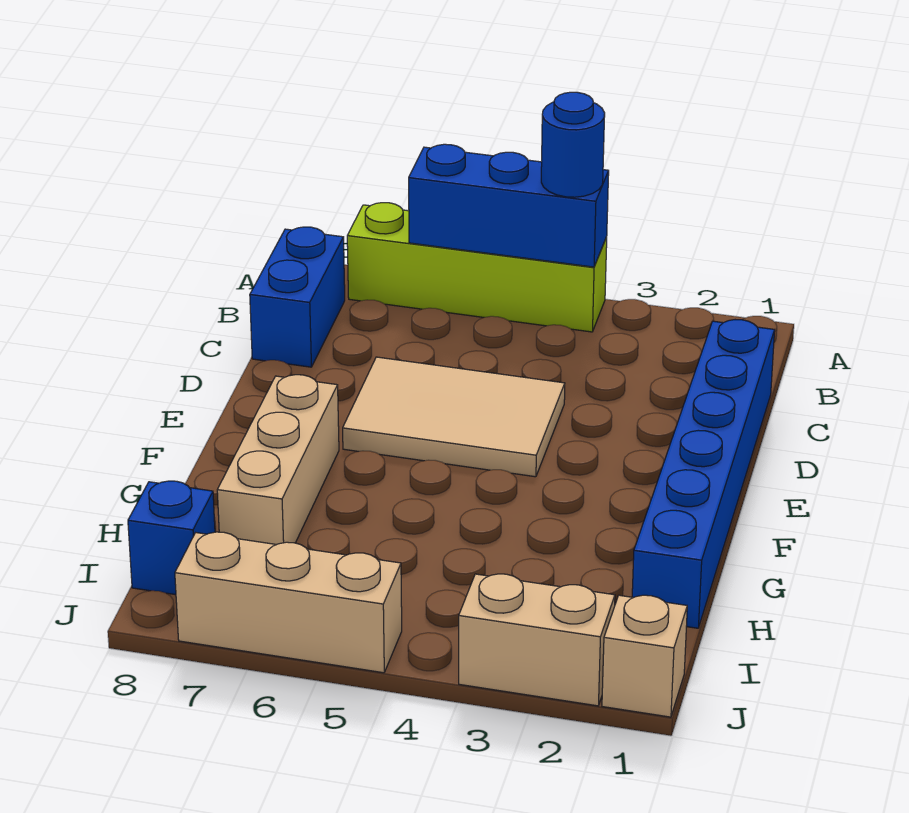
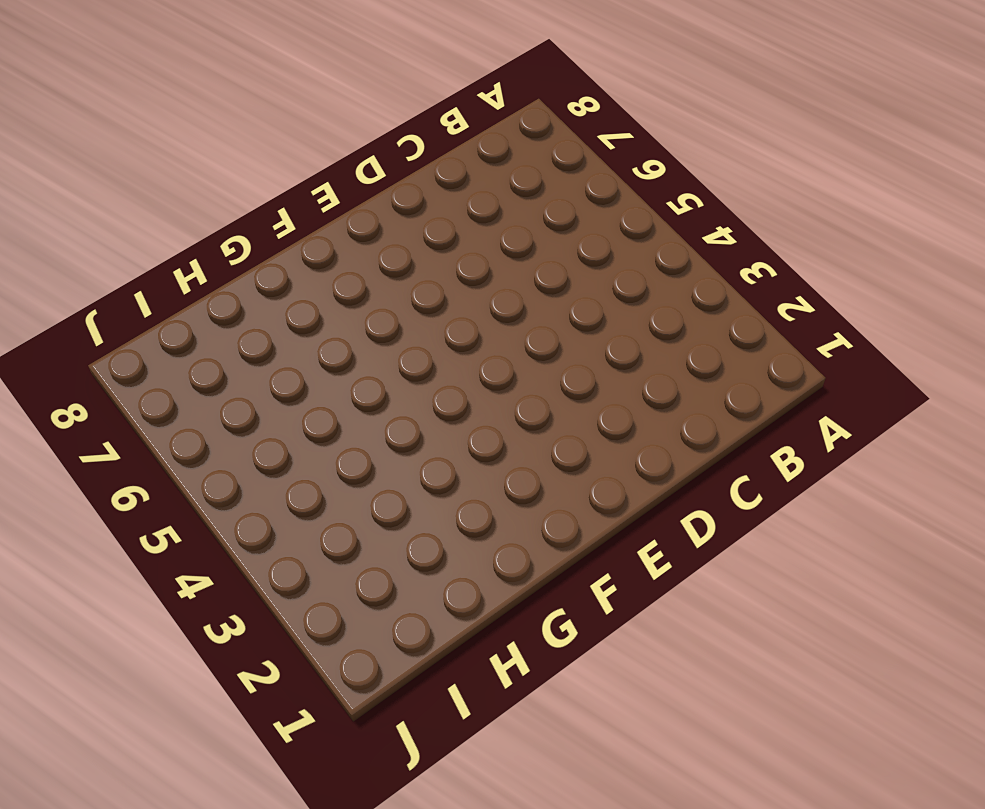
none -> lime brick A4:A7 level 1
none -> blue brick B8:C8 level 1

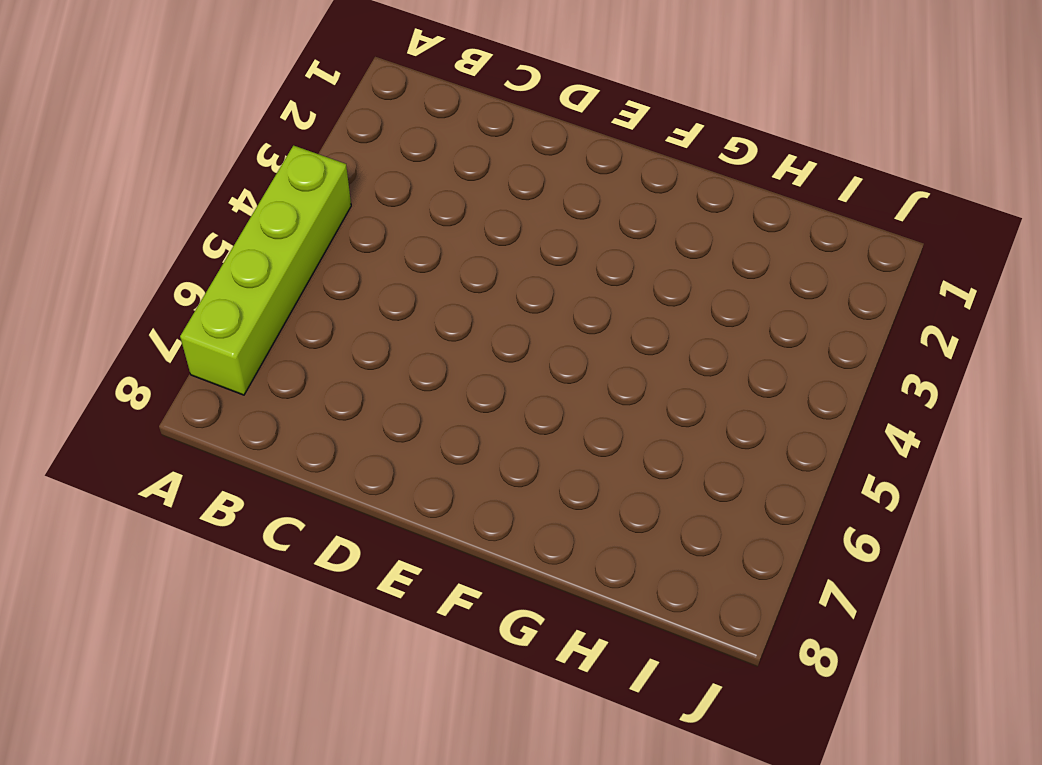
none -> blue brick B8:C8 level 1
none -> blue brick C1:H1 level 1

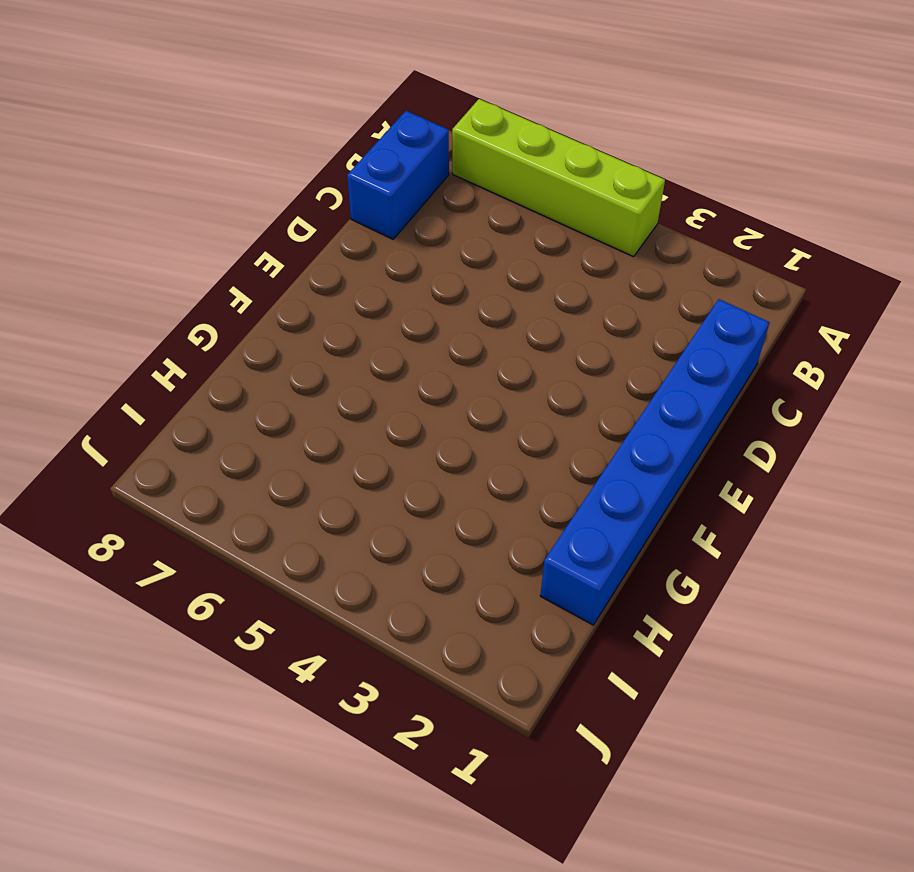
none -> tan tile D4:E6 level 1
none -> tan brick F7:H7 level 1

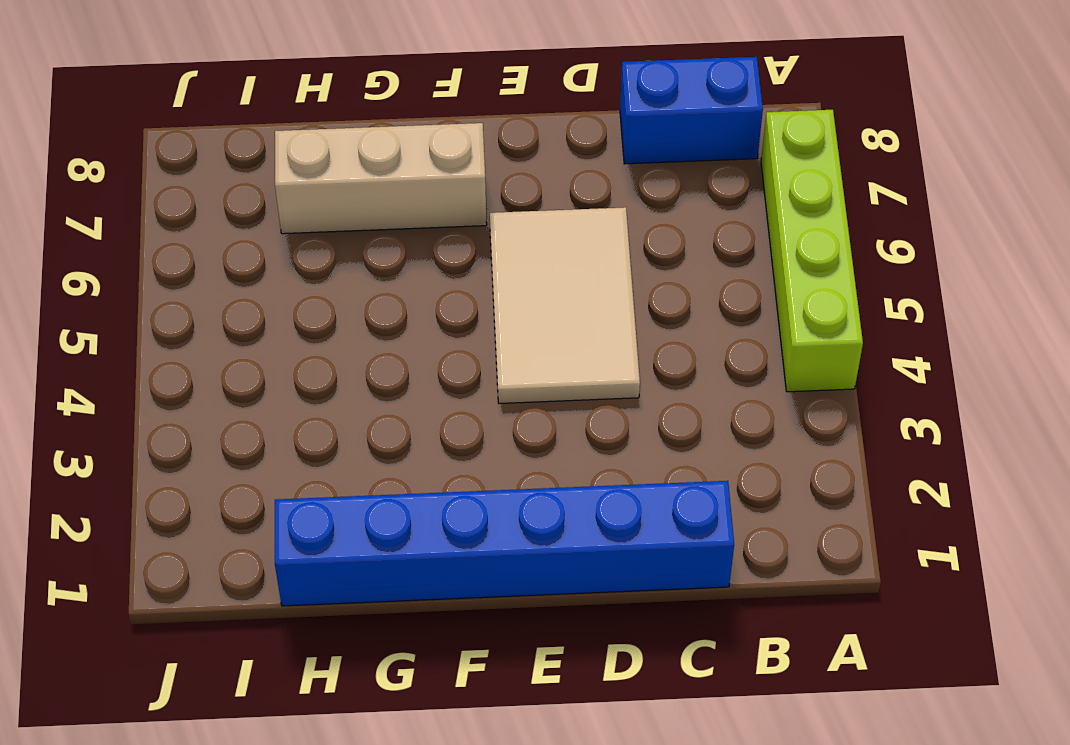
none -> blue brick I8 level 1
none -> tan brick J1 level 1

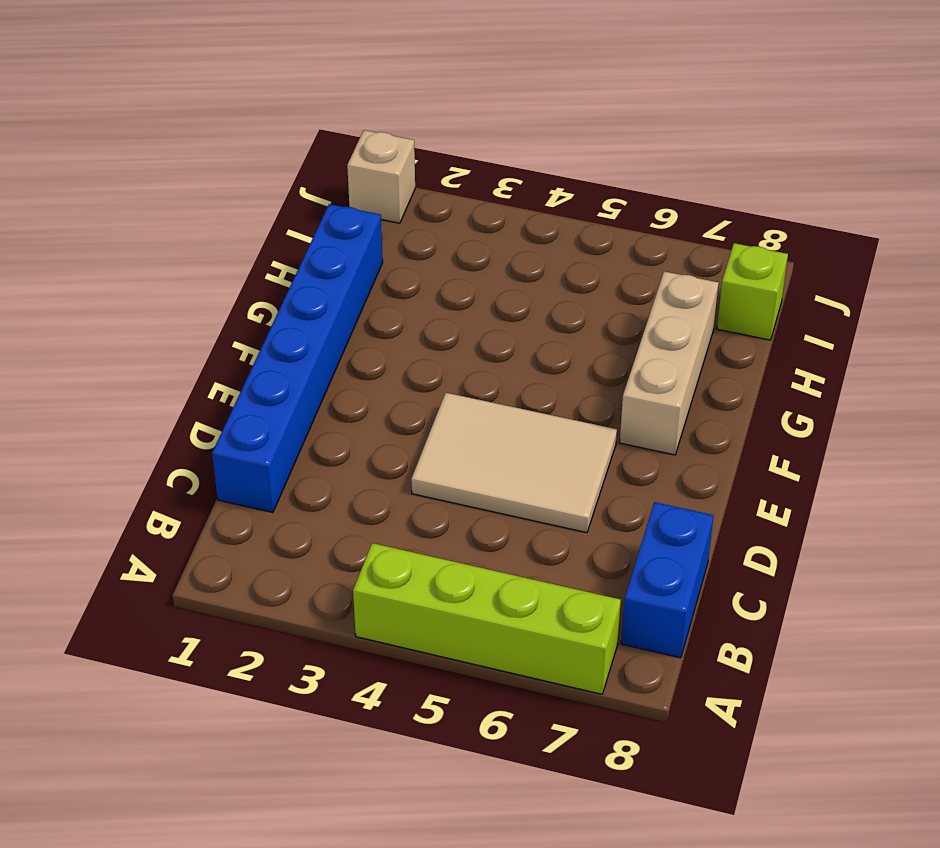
lime brick I8 level 1 -> blue brick I8 level 1
none -> tan brick J2:J3 level 1
none -> tan brick J5:J7 level 1

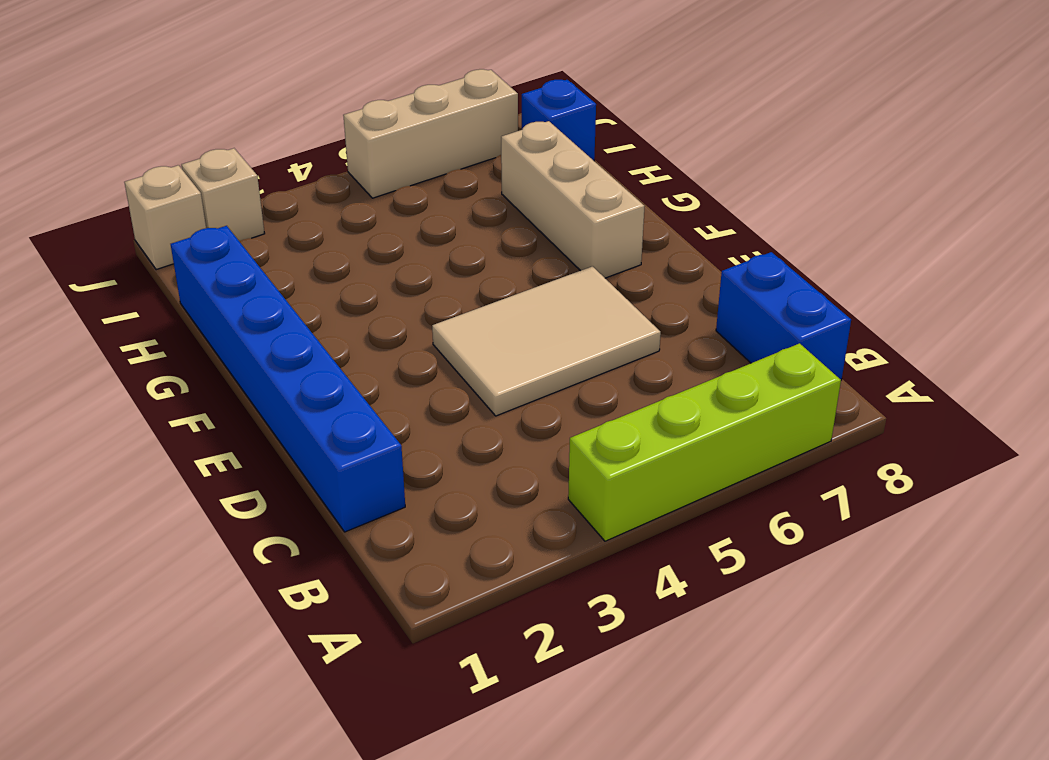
tan brick J2 level 1 -> tan brick J2:J3 level 1
none -> blue brick A4:A6 level 2
none -> blue round brick A4 level 3

